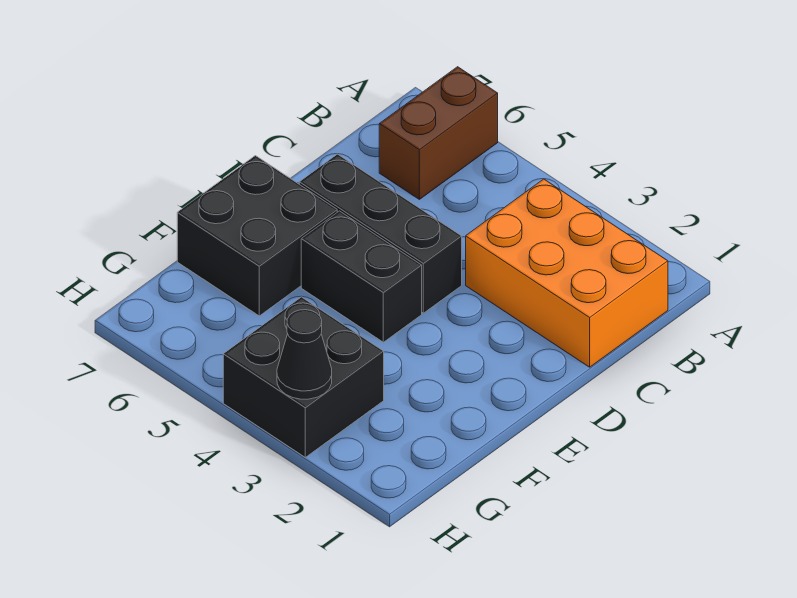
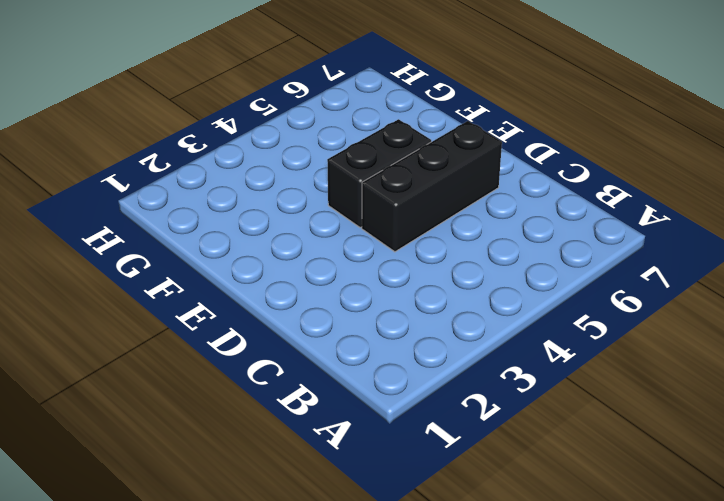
none -> brown brick A6:B6 level 1
none -> orange brick B1:C3 level 1

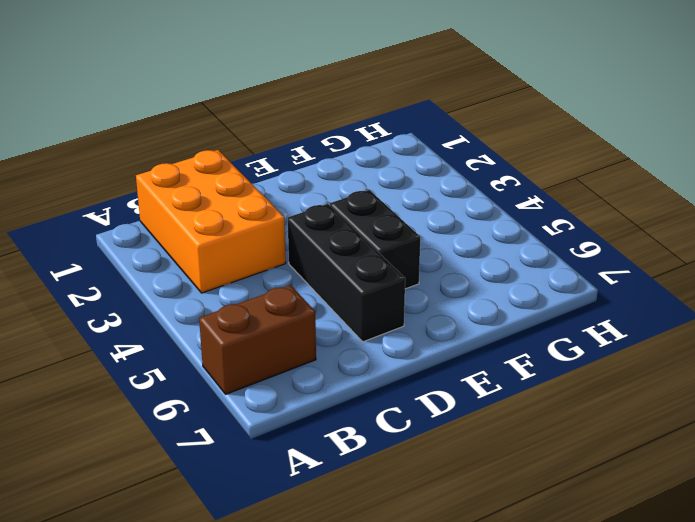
none -> black brick E6:F7 level 1
none -> black brick G3:H4 level 1

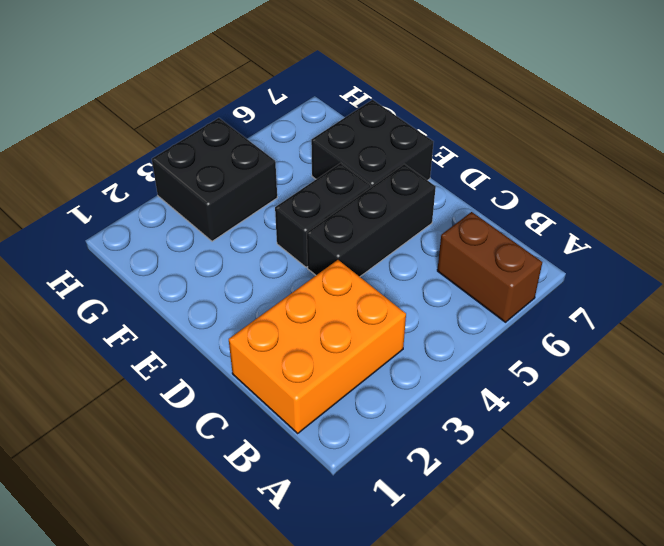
none -> black cone H3 level 2

